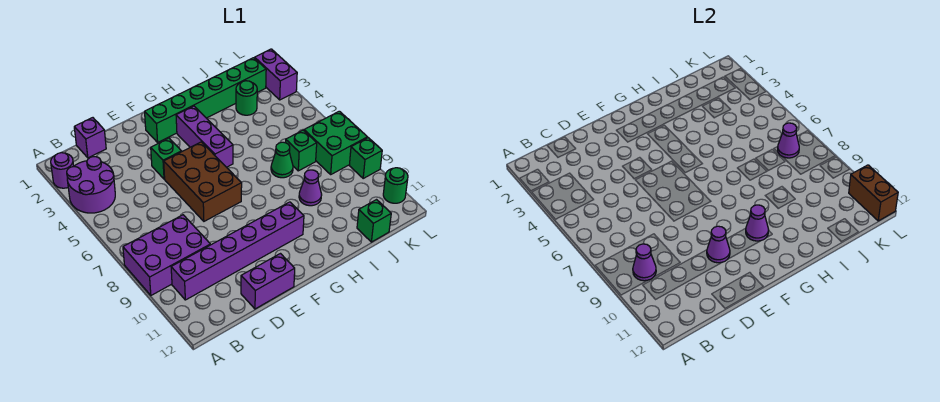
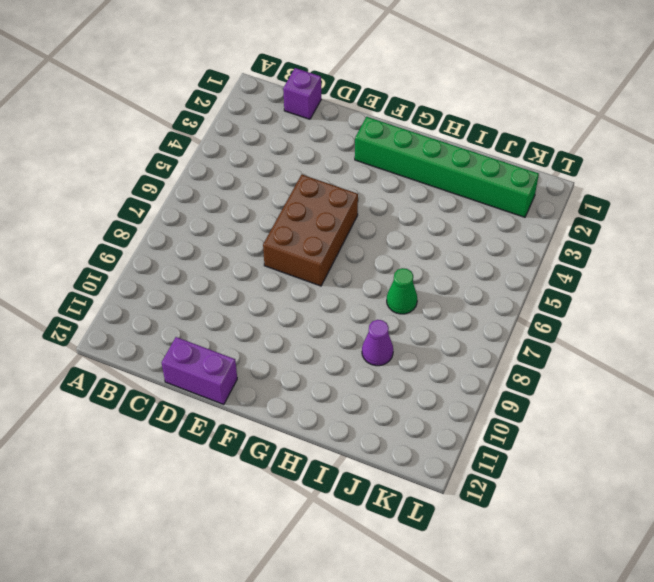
none -> purple round brick A2 level 1
none -> purple round brick A3:B4 level 1
none -> purple brick A8:C9 level 1

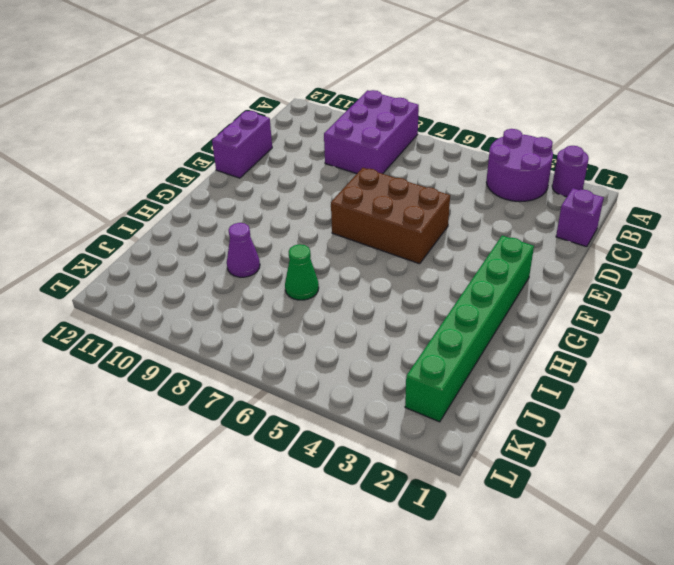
none -> purple brick B10:G10 level 1
none -> green brick E4 level 1
none -> purple brick G3:G5 level 1

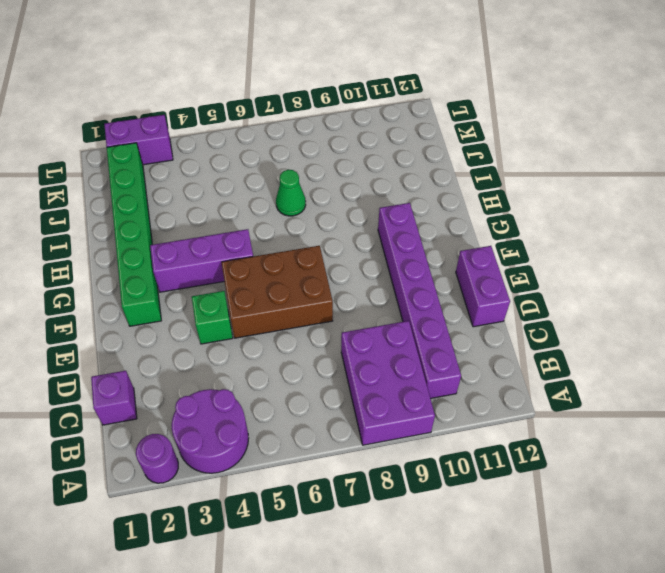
none -> purple cone I9 level 1
none -> green round brick J3 level 1
none -> green brick J7 level 1

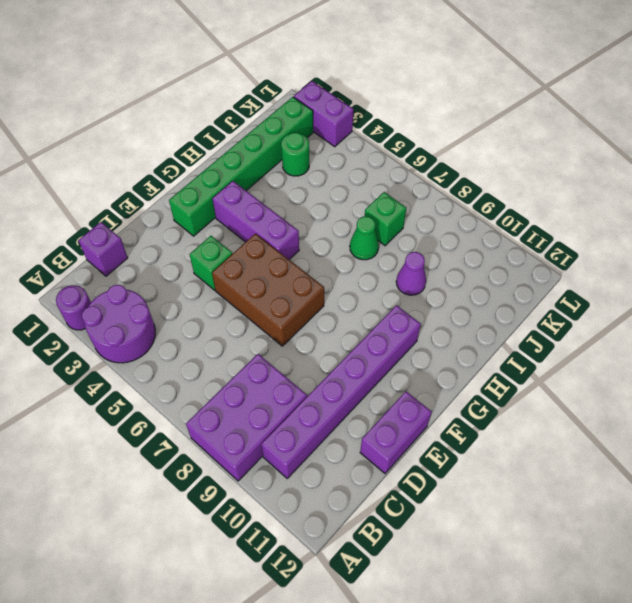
none -> green brick J12 level 1
none -> green brick K7:L8 level 1
none -> green brick L9 level 1

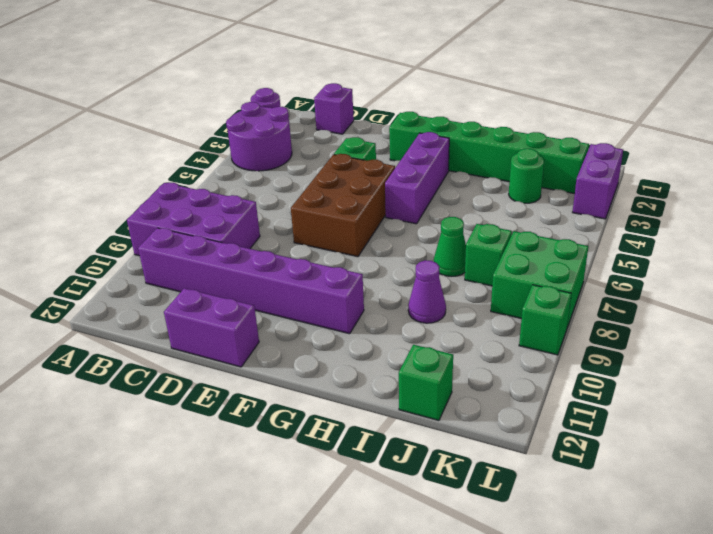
none -> green round brick L11 level 1
none -> purple cone B9 level 2
none -> purple cone E10 level 2

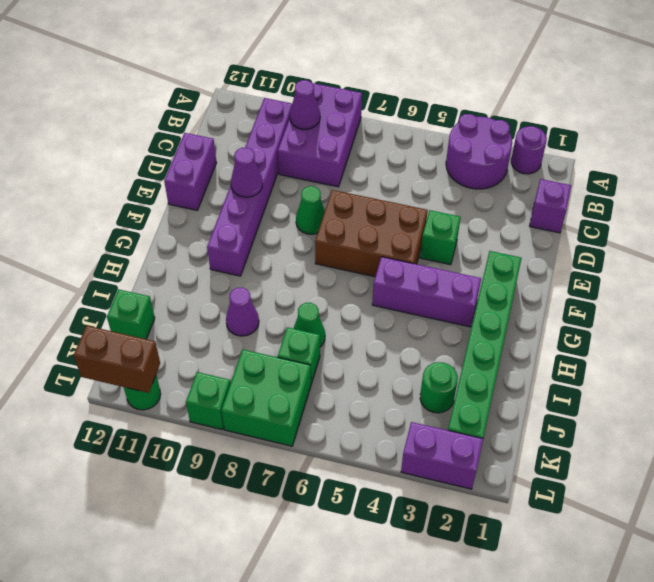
green cone E8 level 1 -> none
none -> purple cone G10 level 2
none -> purple cone K7 level 2

